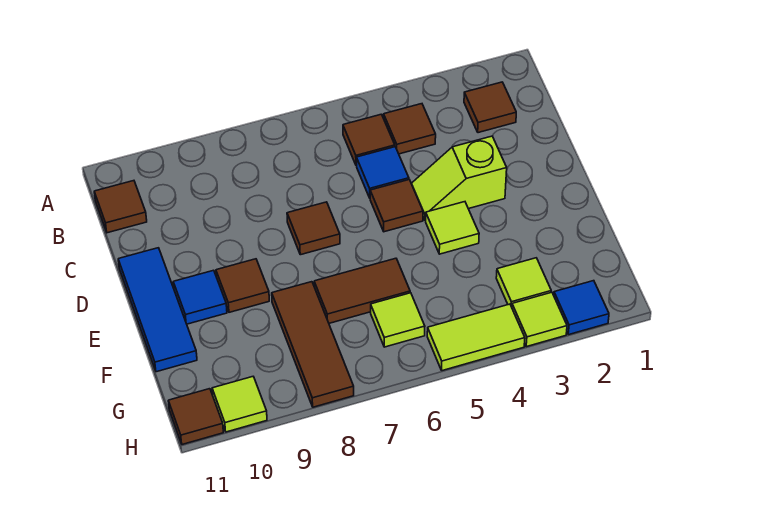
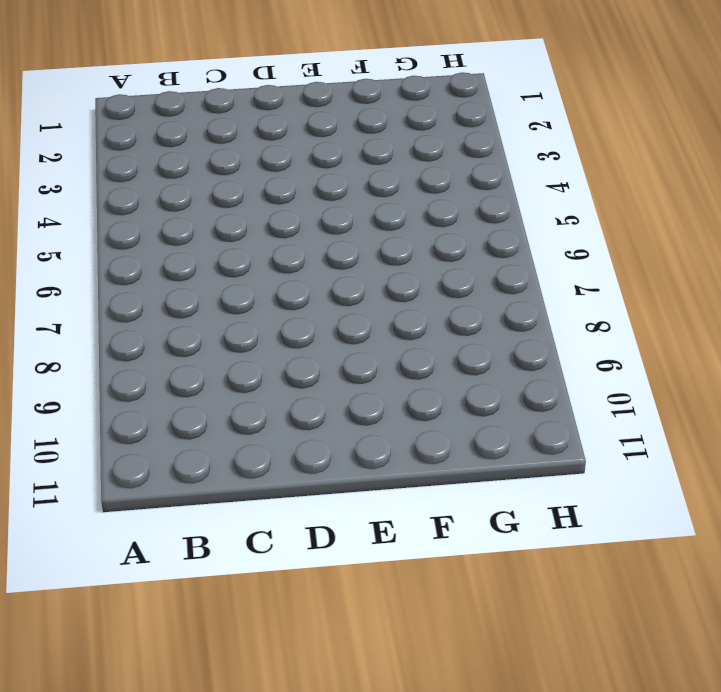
none -> brown tile B2 level 1
none -> brown tile B4 level 1
none -> brown tile B5 level 1

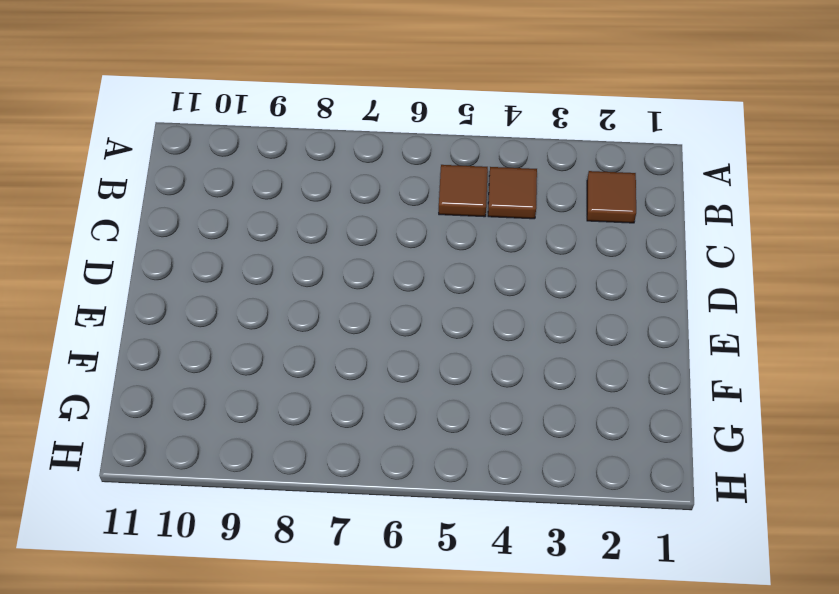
none -> brown tile B11 level 1
none -> blue tile C5 level 1
none -> lime slope D3:D4 level 1 top 3

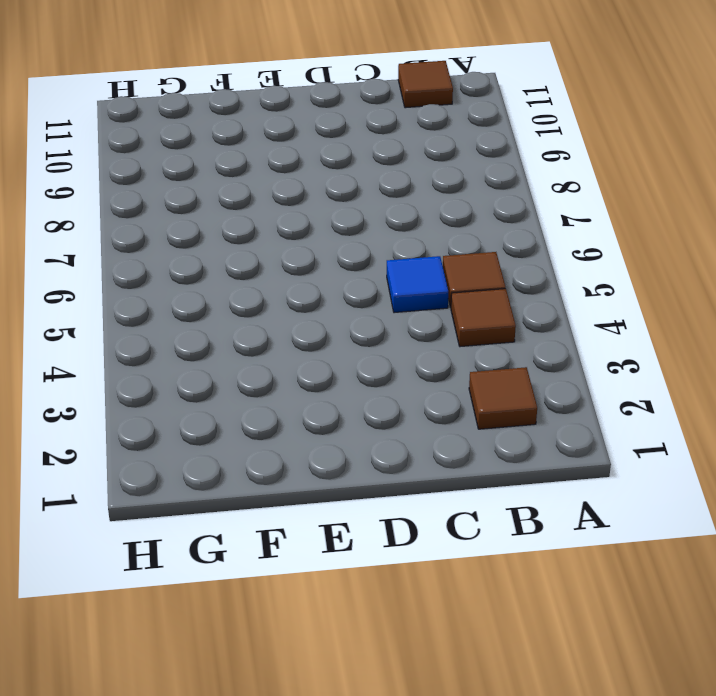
none -> lime slope D3:D4 level 1 top 3
none -> brown tile D5 level 1
none -> brown tile D7 level 1

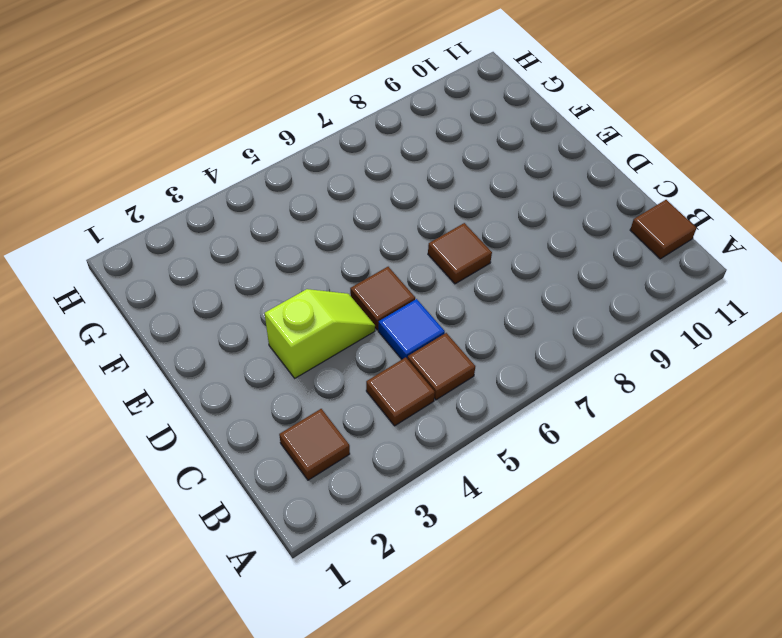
none -> blue tile D11:F11 level 1
none -> lime tile E4 level 1
none -> brown tile E9 level 1

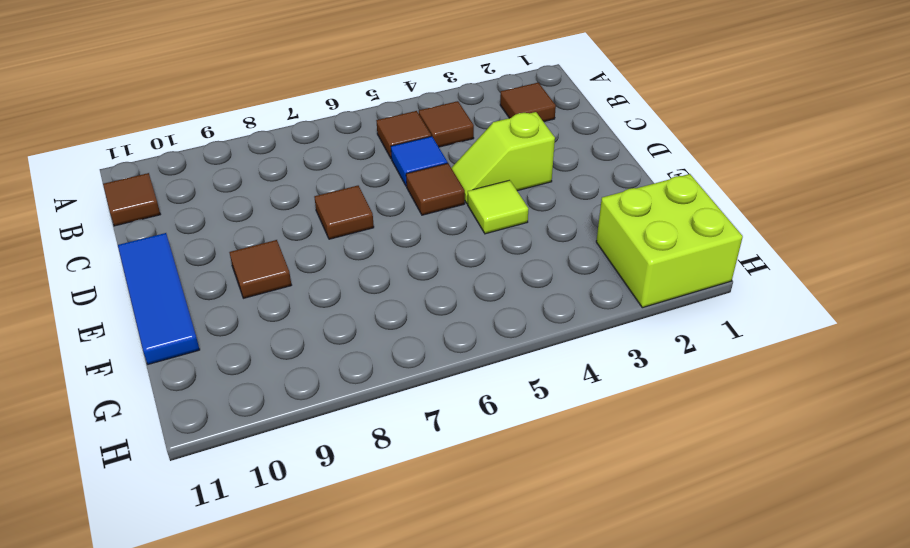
lime brick G1:H2 level 1 -> blue tile H2 level 1
none -> blue tile E10 level 1
none -> brown tile F6:F7 level 1
none -> brown tile F8:H8 level 1

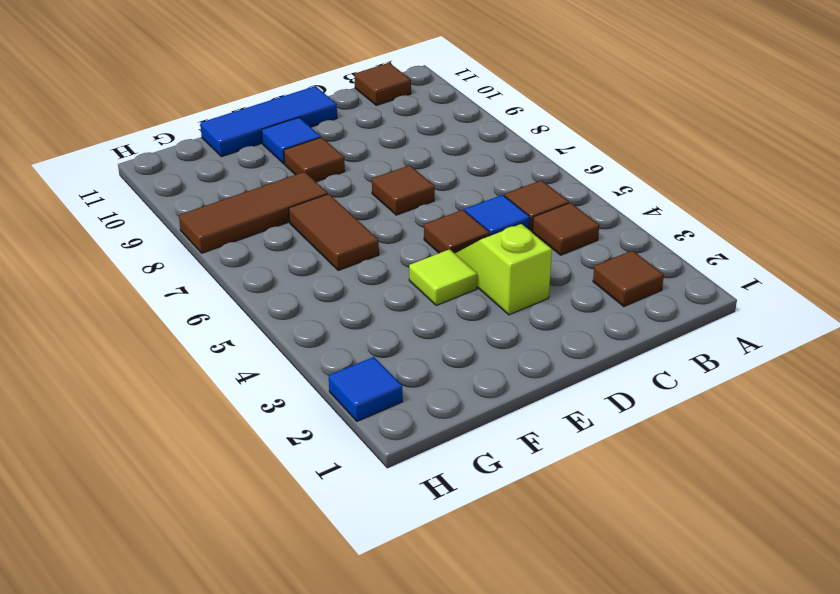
none -> lime tile G3 level 1
none -> lime tile G6 level 1
none -> lime tile H3 level 1

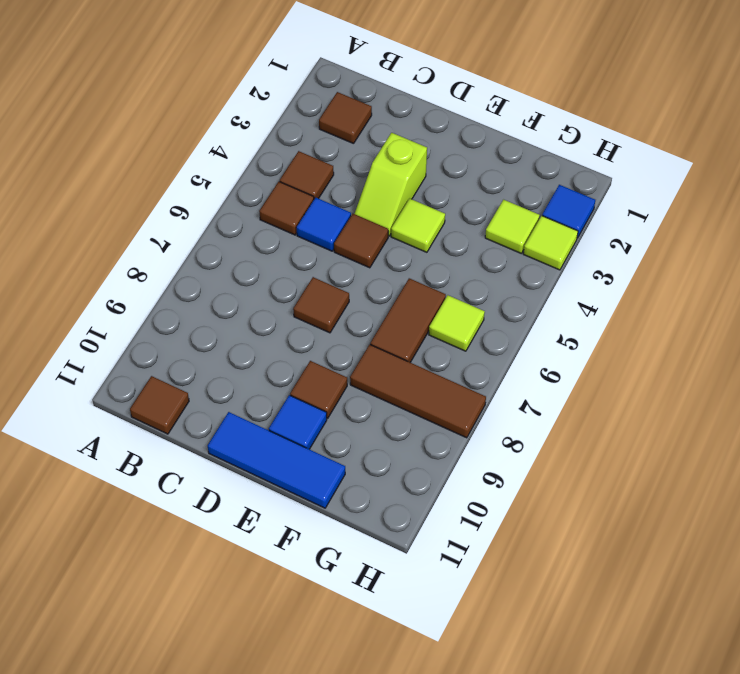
none -> lime tile H4:H5 level 1
none -> lime tile H10 level 1
none -> brown tile H11 level 1

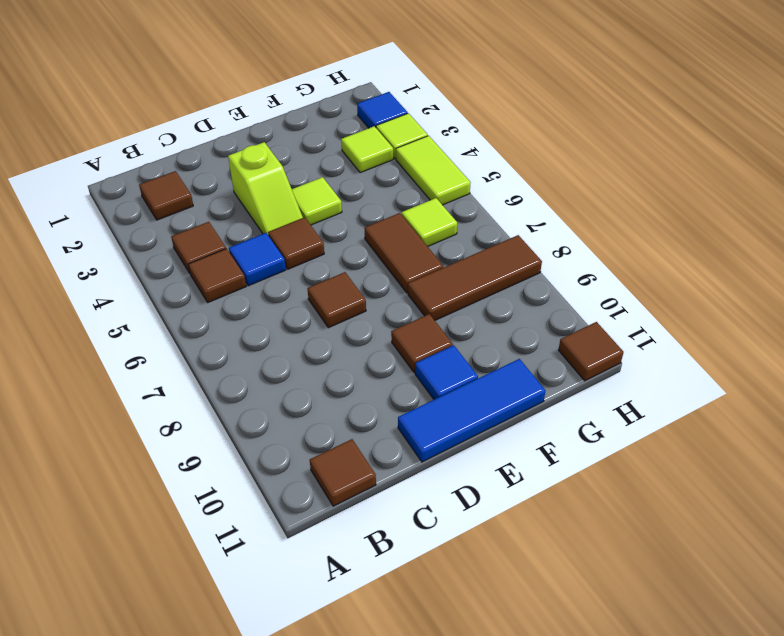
none -> lime tile H10 level 1

